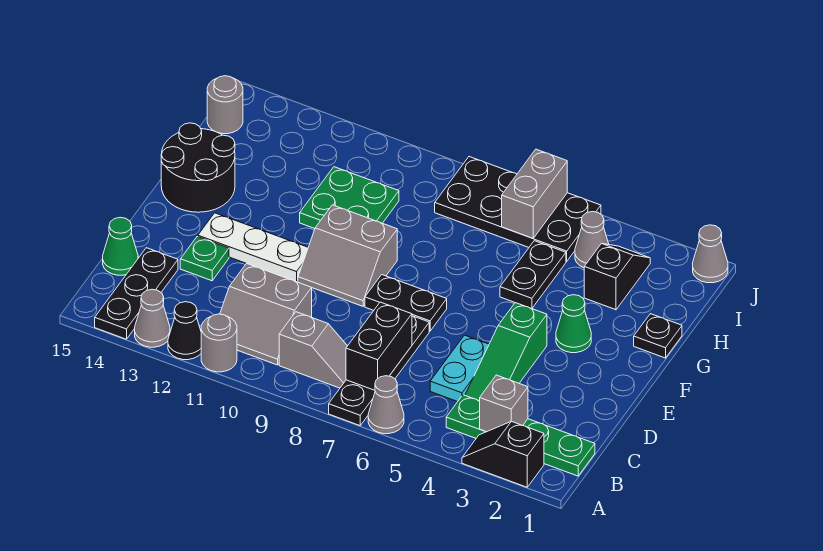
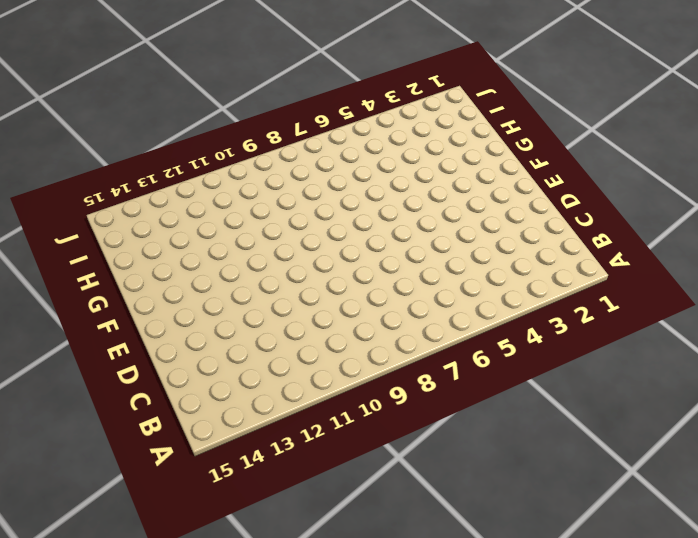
none -> black slope A2:A3 level 1 top 2
none -> grey cone A6 level 1
none -> black plate A7:D7 level 1
none -> grey round brick A11 level 1

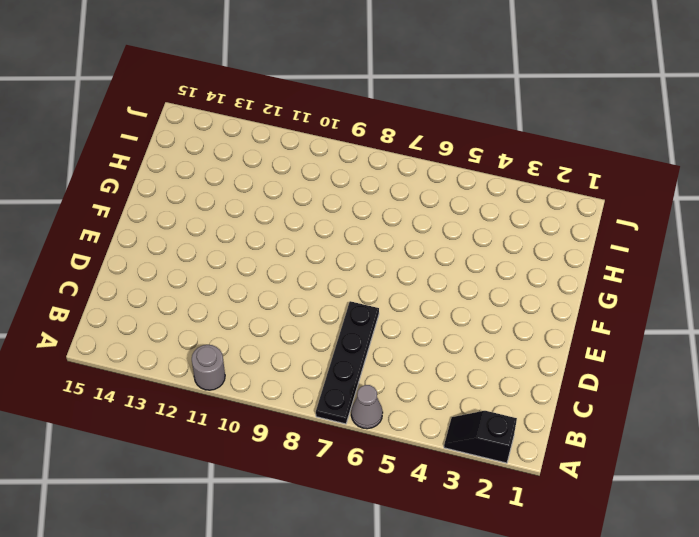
none -> black cone A12 level 1
none -> grey cone A13 level 1
none -> black plate A14:C14 level 1
none -> green plate B1:B4 level 1

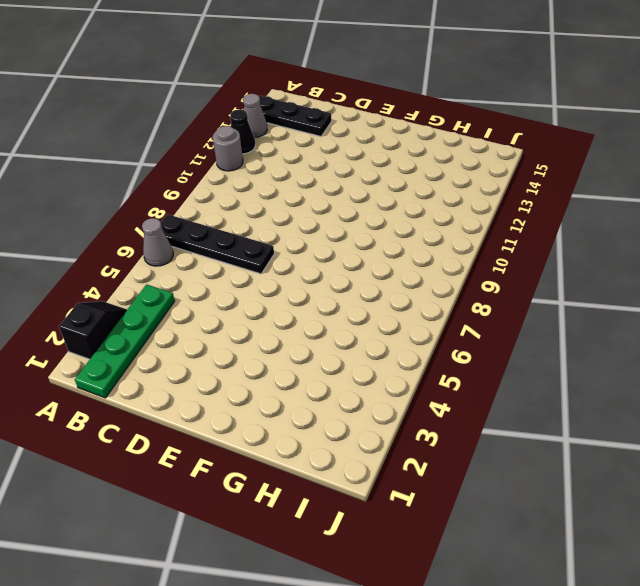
none -> grey slope B8:B9 level 1 top 9
none -> grey slope B10:C11 level 1 top C
none -> green slope C4:E4 level 1 top E
none -> cyan plate C5:D5 level 1

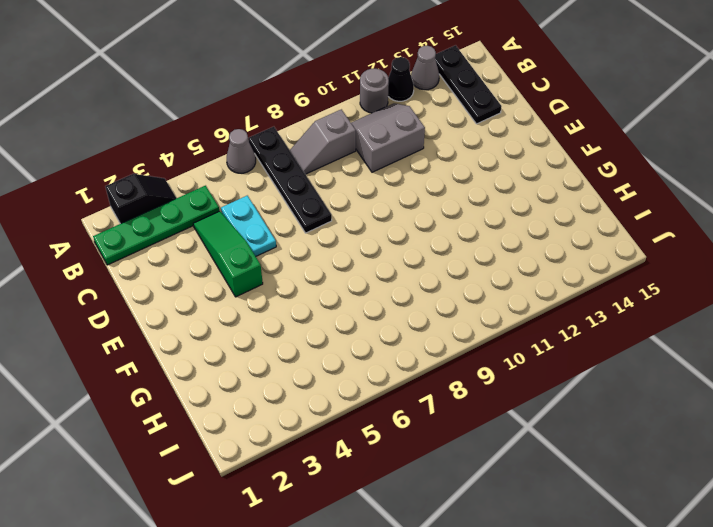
none -> green cone C15 level 1
none -> green plate D13 level 1
none -> black plate E7:E8 level 1
none -> grey slope E9:F10 level 1 top F

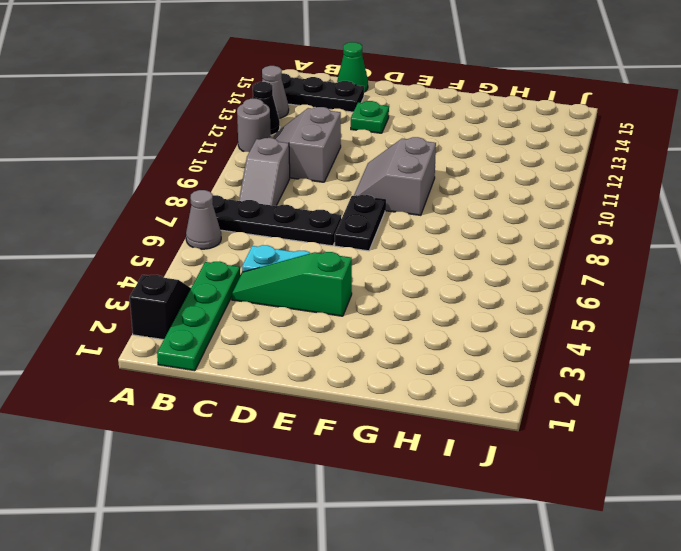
none -> white plate E11:E13 level 1
none -> green cone F3 level 1
none -> black round brick F14:G15 level 1
none -> black plate G1 level 1

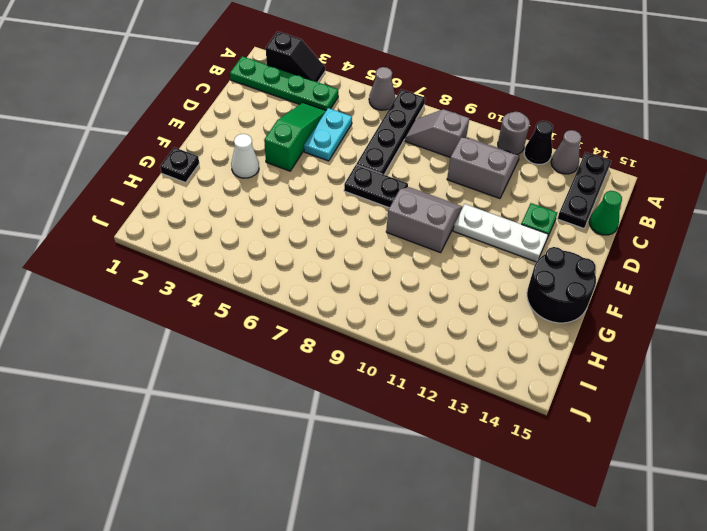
white cone F3 level 1 -> green cone F3 level 1
none -> black plate G5:H5 level 1
none -> green plate G10:H11 level 1
none -> black slope H3:I3 level 1 top H
none -> grey cone I4 level 1

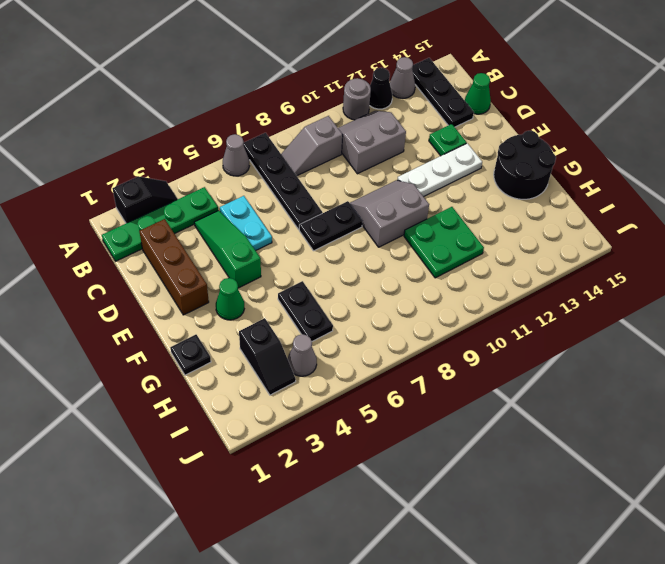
brown brick C2:E2 level 1 -> none
none -> black plate I5:J8 level 1
none -> grey round brick I15 level 1
none -> grey cone J1 level 1
none -> grey brick B3 level 2

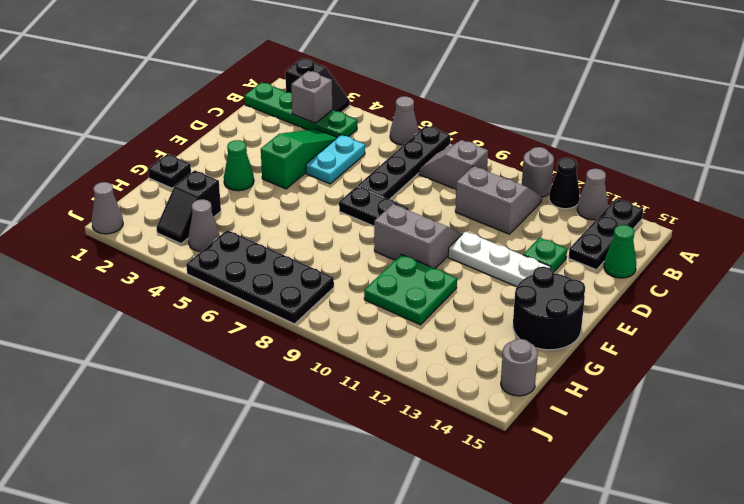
none -> black plate G5:H5 level 1
none -> black brick B7:C7 level 2
none -> grey brick I6:J6 level 2

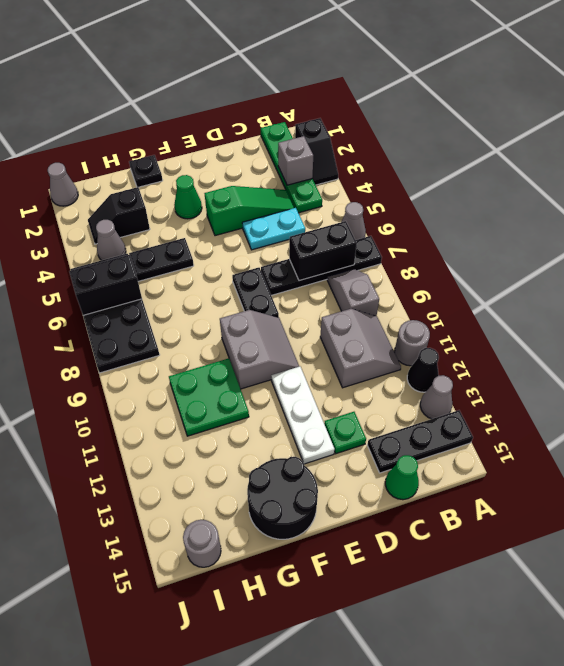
black brick I6:J6 level 2 -> grey brick I6:J6 level 2

